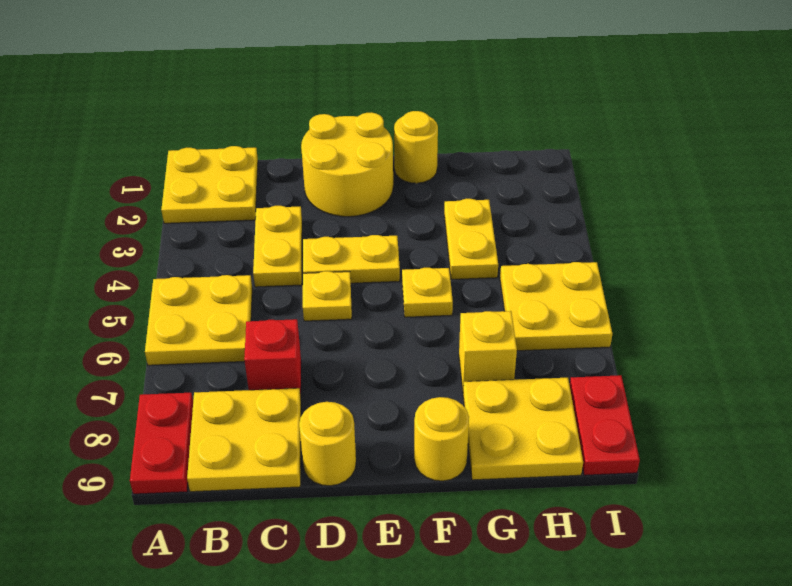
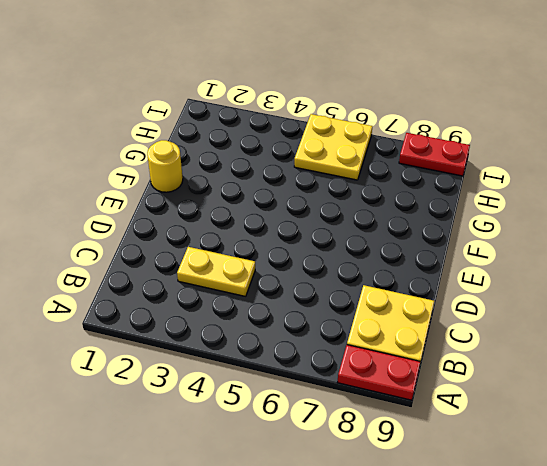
none -> yellow plate A1:B2 level 1
none -> yellow plate A5:B6 level 1
none -> red brick C7 level 1

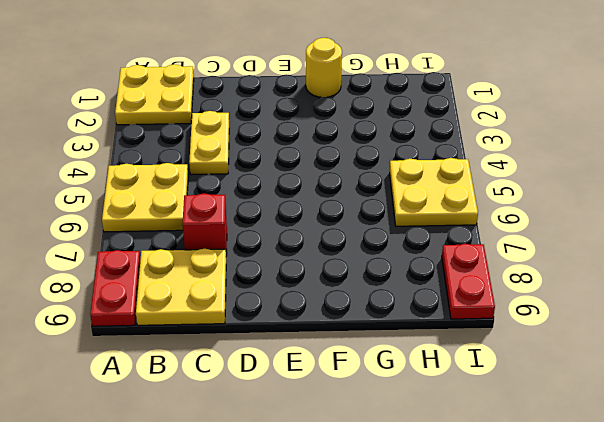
none -> yellow round brick D1:E2 level 1
none -> yellow plate D4:E4 level 1
none -> yellow plate D5 level 1

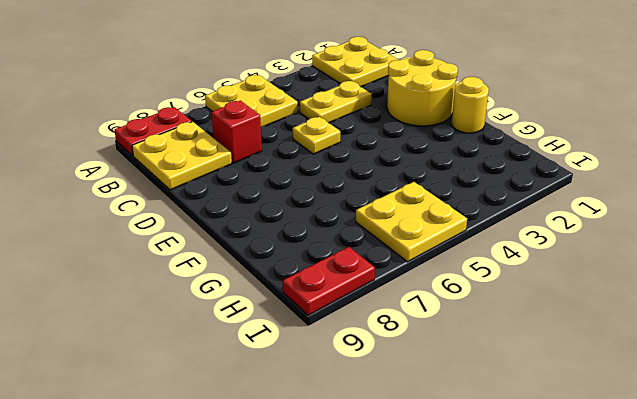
none -> yellow plate D4:E4 level 1
none -> yellow round brick D9 level 1
none -> yellow plate F5 level 1

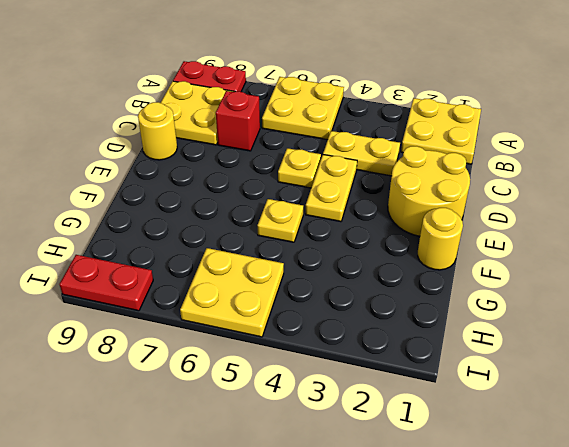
none -> yellow round brick F9 level 1
none -> yellow plate G3:G4 level 1
none -> yellow brick G7 level 1

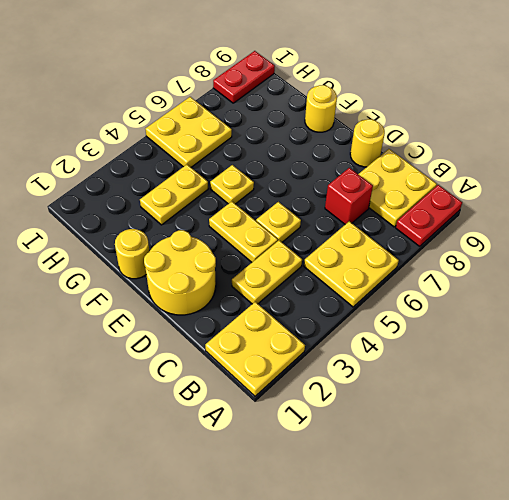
none -> yellow brick G7 level 1
none -> yellow plate G8:H9 level 1

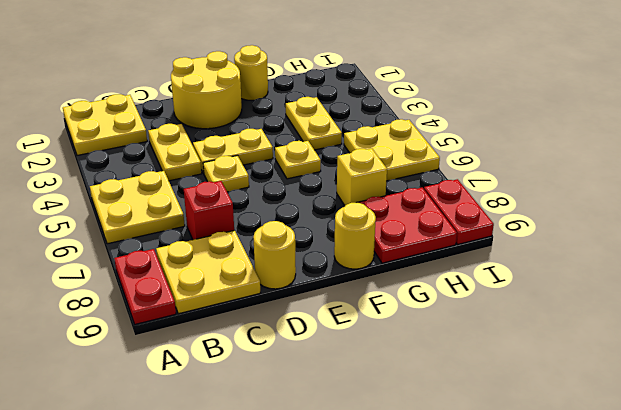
red plate G8:H9 level 1 -> yellow plate G8:H9 level 1

